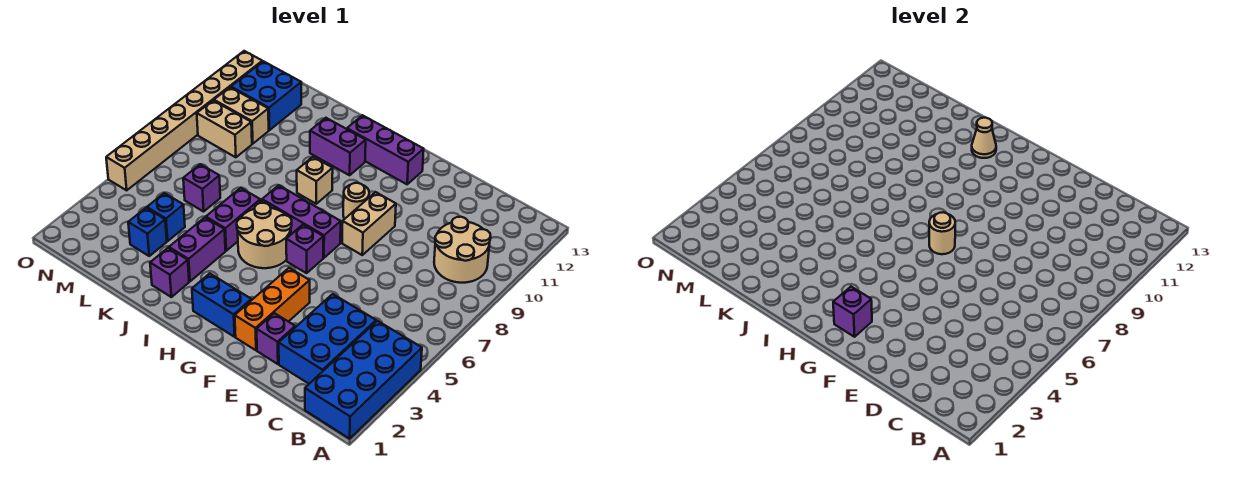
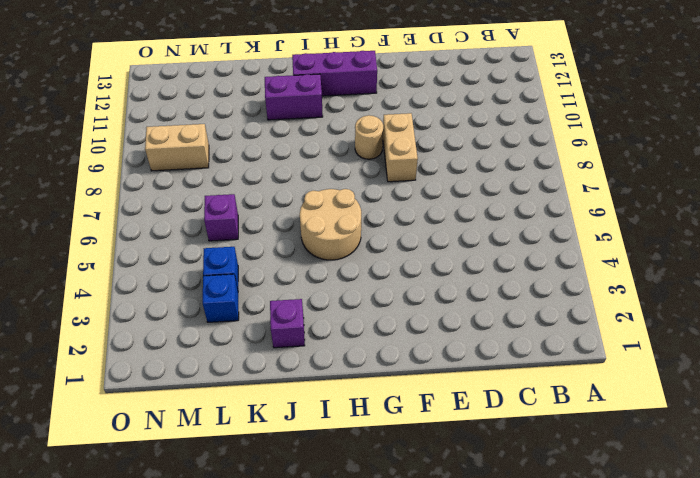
none -> blue brick A1:B4 level 1
none -> tan round brick B9:C10 level 1
none -> blue brick C2:D4 level 1

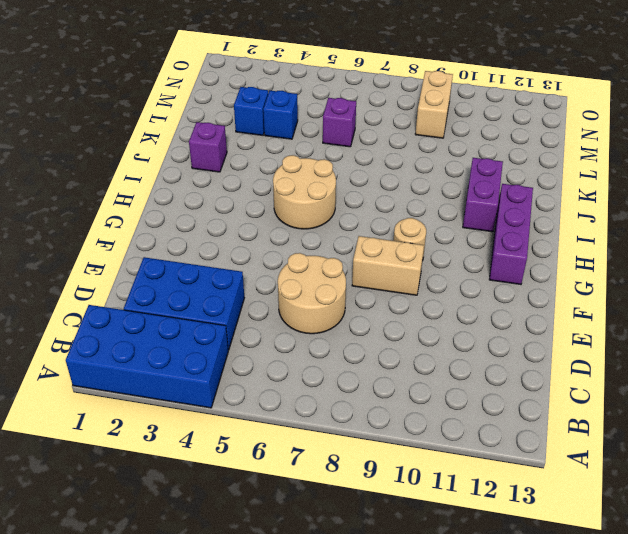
tan round brick D6:E7 level 1 -> tan round brick B9:C10 level 1
none -> purple brick E2 level 1
none -> orange brick F2:F4 level 1
none -> blue brick G2:H2 level 1

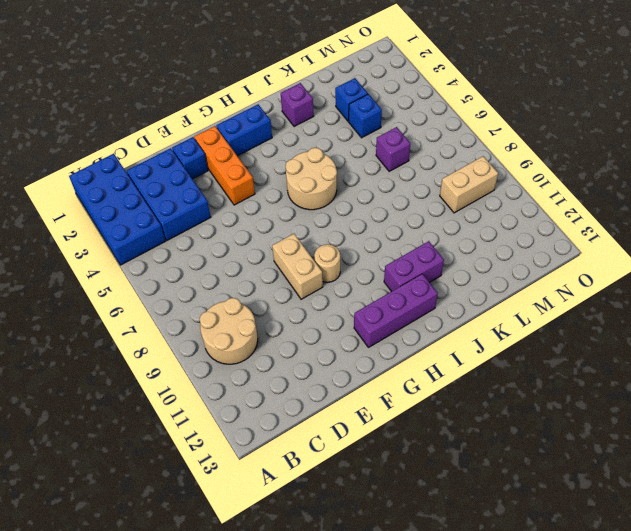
blue brick E2 level 1 -> purple brick E2 level 1
none -> purple brick G6 level 1
none -> purple brick G7:I7 level 1
none -> tan brick I9 level 1

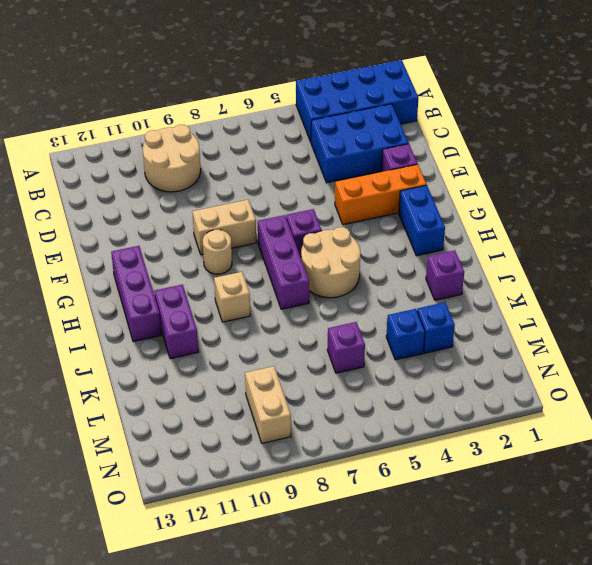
none -> purple brick J3:J4 level 1
none -> purple brick J5:J6 level 1
none -> tan brick M10:N10 level 1

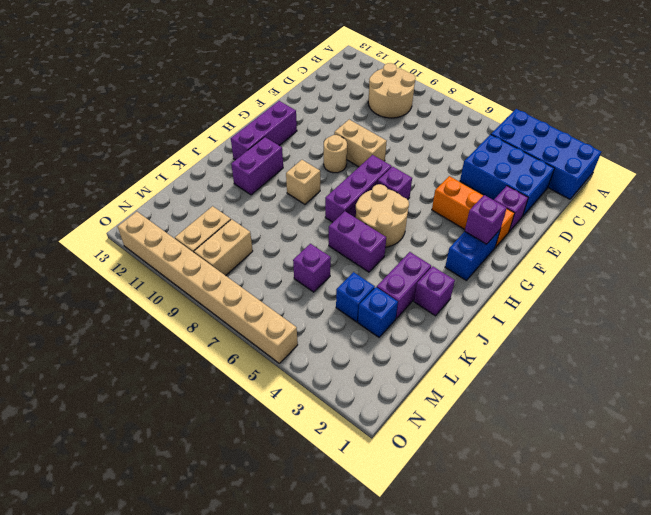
purple brick J3:K3 level 1 -> purple brick J3:J4 level 1
none -> blue brick M11:N12 level 1
none -> tan round brick G7 level 2
none -> tan cone I12 level 2

